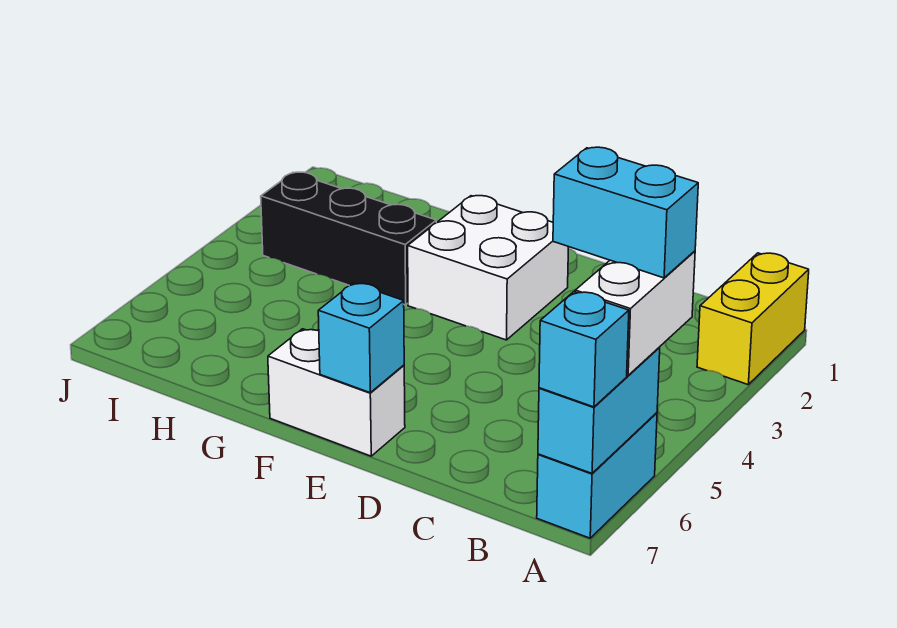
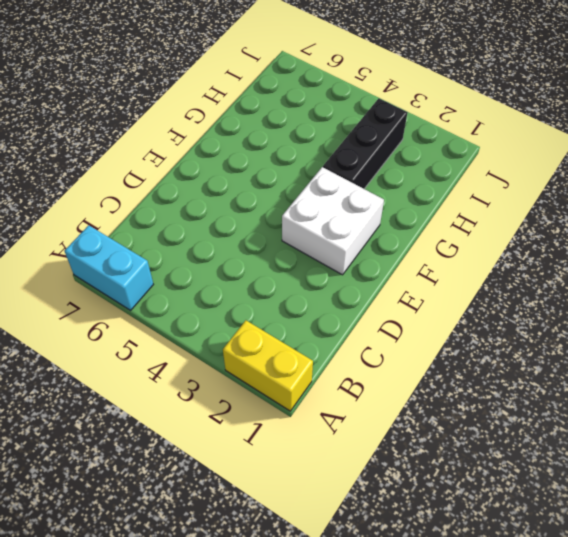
none -> white brick E7:F7 level 1
none -> cyan brick A6:A7 level 2

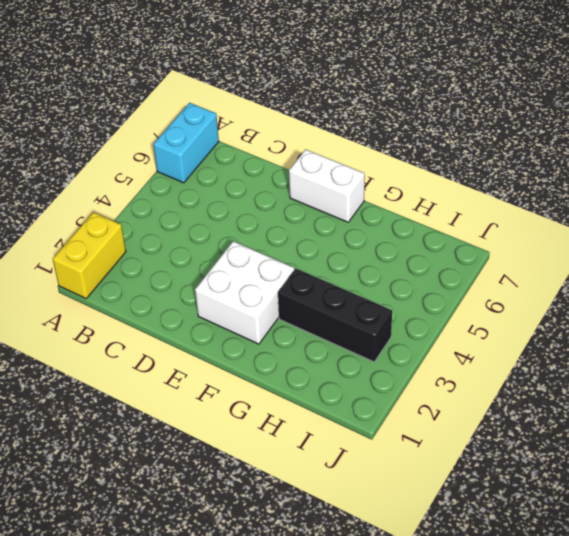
none -> cyan brick A6:A7 level 2
none -> cyan brick E7 level 2

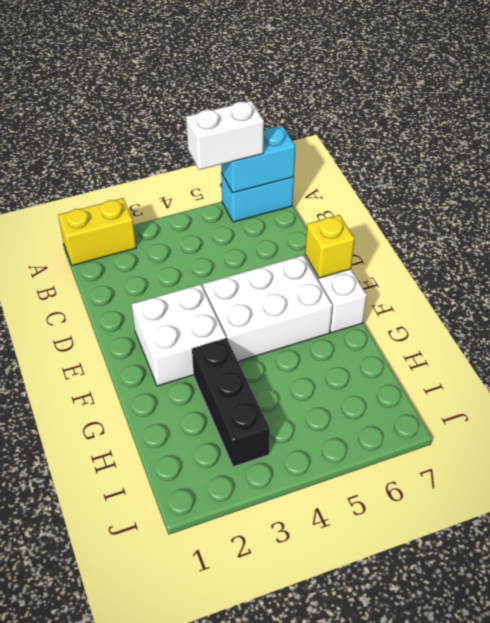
white brick E4:F6 level 1 -> none
yellow brick E7 level 2 -> cyan brick E7 level 2
none -> cyan brick A7 level 3
none -> cyan brick A5:B5 level 4

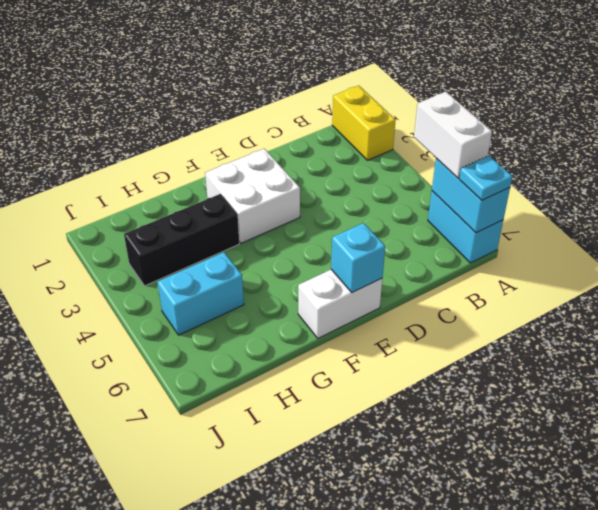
cyan plate A7 level 3 -> cyan brick A7 level 3
cyan brick H5:I5 level 1 -> cyan brick A5:B5 level 4

